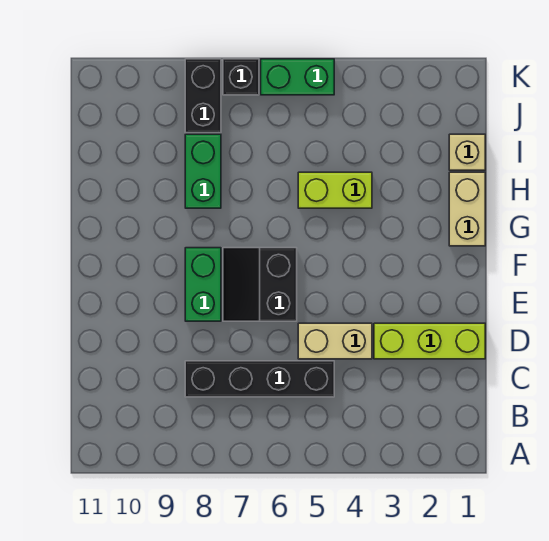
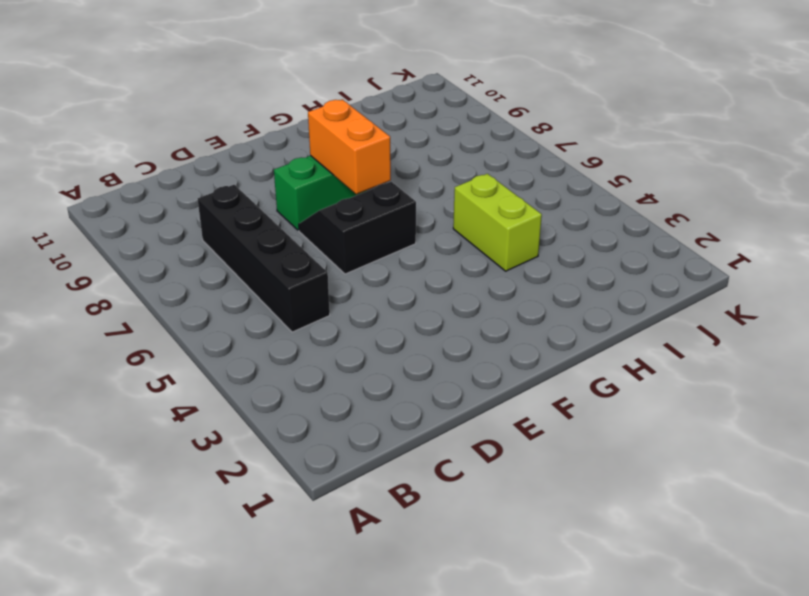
orange brick F7:F8 level 2 -> none
none -> lime brick D1:D3 level 1
none -> tan brick D4:D5 level 1
none -> tan brick G1:H1 level 1

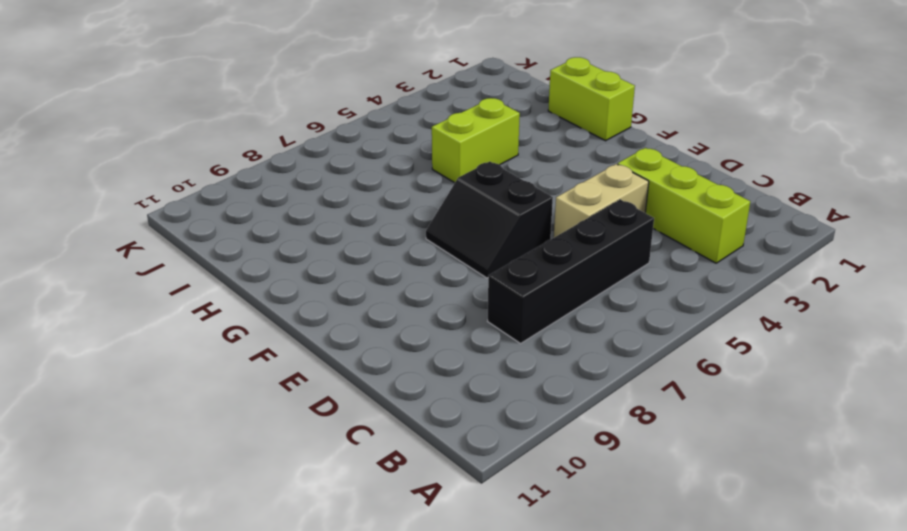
lime brick B3:D3 level 1 -> lime brick D1:D3 level 1
lime brick G1:H1 level 1 -> tan brick G1:H1 level 1
none -> green brick E8:F8 level 1
none -> green brick H8:I8 level 1
none -> tan brick I1 level 1

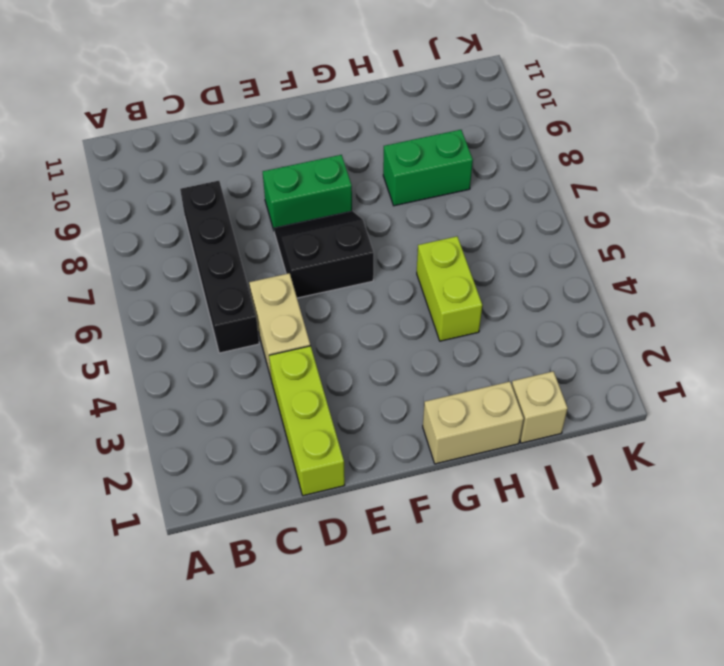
none -> black brick J8:K8 level 1
none -> green brick K5:K6 level 1
none -> black brick K7 level 1

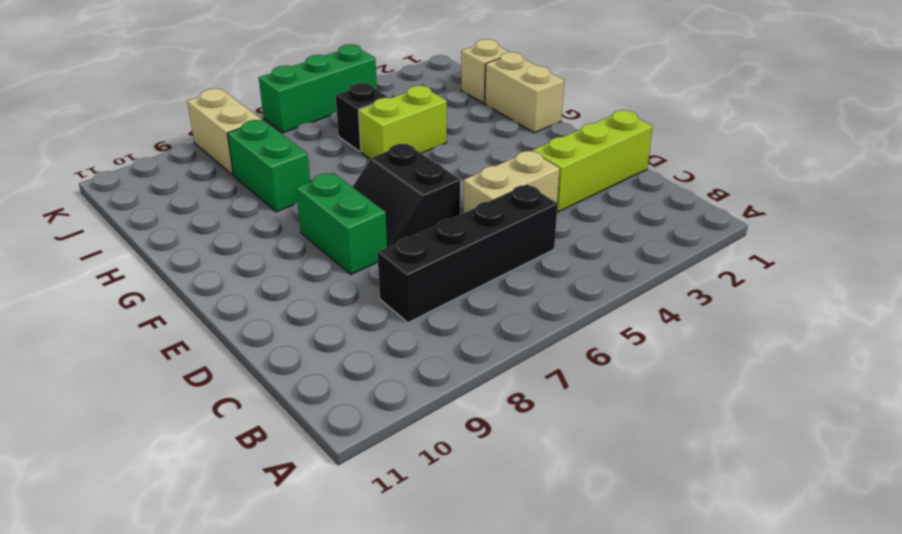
black brick I5 level 1 -> black brick K7 level 1
tan brick J8:K8 level 1 -> black brick J8:K8 level 1
green brick K4:K6 level 1 -> green brick K5:K6 level 1

